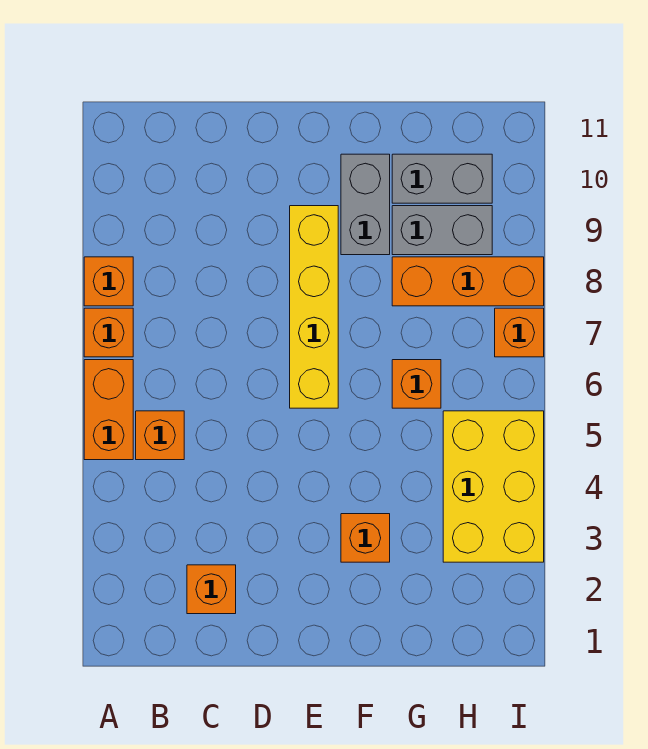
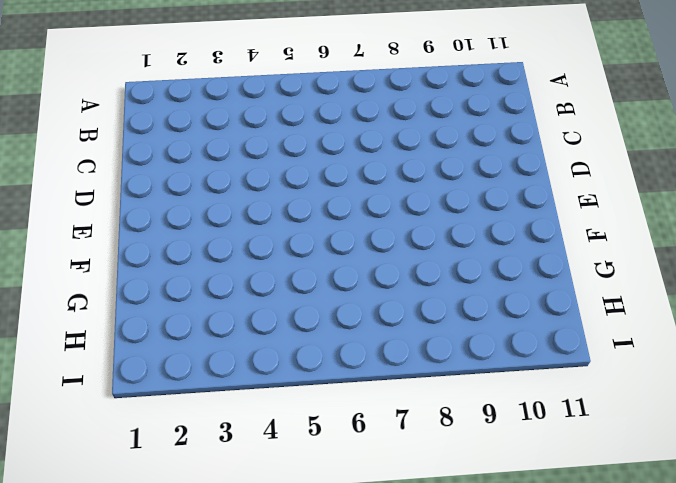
none -> orange brick A5:A6 level 1
none -> orange brick A7 level 1
none -> orange brick A8 level 1

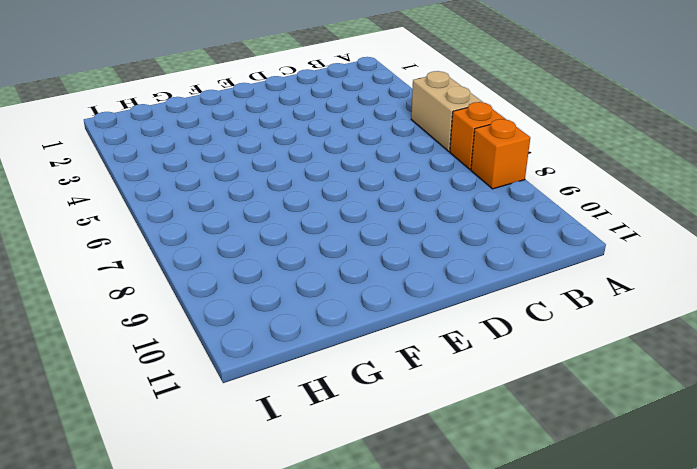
tan brick A5:A6 level 1 -> orange brick A5:A6 level 1
none -> orange brick B5 level 1
none -> orange brick C2 level 1
none -> yellow brick E6:E9 level 1

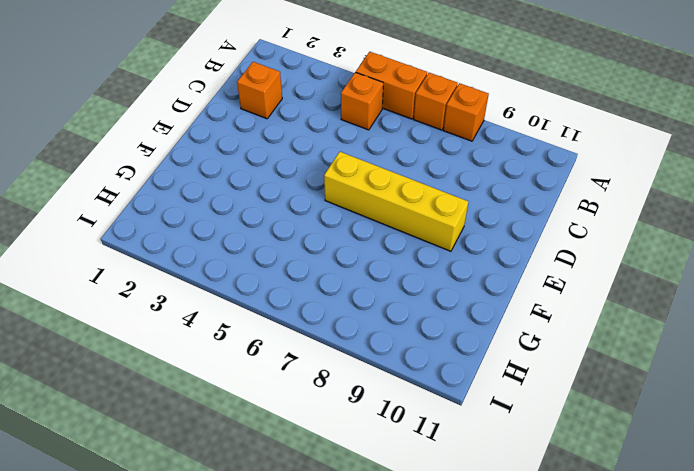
none -> orange brick F3 level 1
none -> grey brick F9:F10 level 1
none -> orange brick G6 level 1

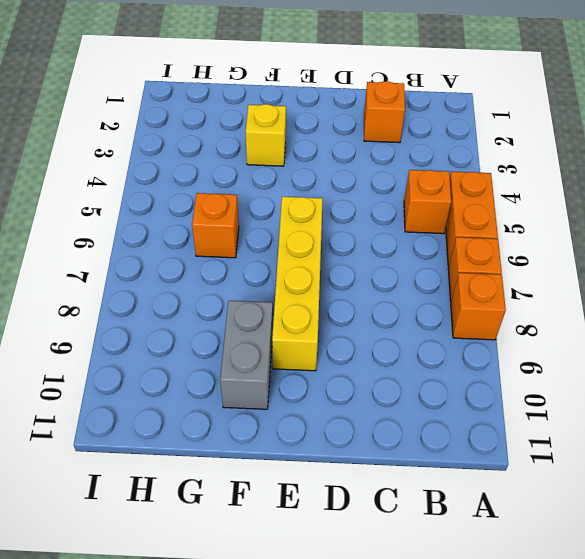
yellow brick F3 level 1 -> orange brick F3 level 1
none -> orange brick G8:I8 level 1
none -> grey brick G9:H9 level 1
none -> grey brick G10:H10 level 1

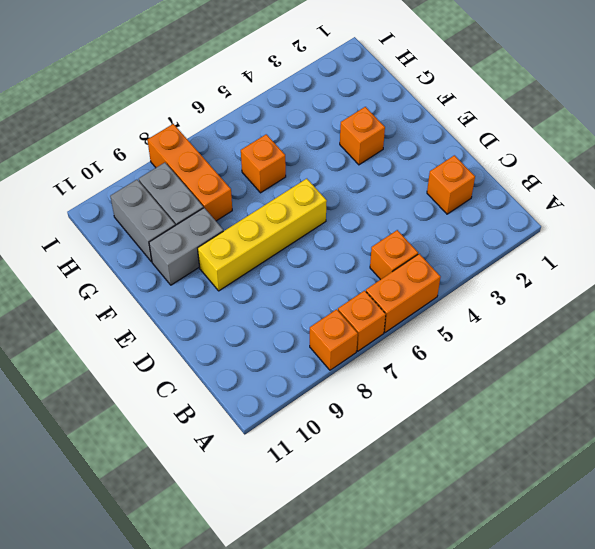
none -> yellow brick H3:I5 level 1
none -> orange brick I7 level 1

